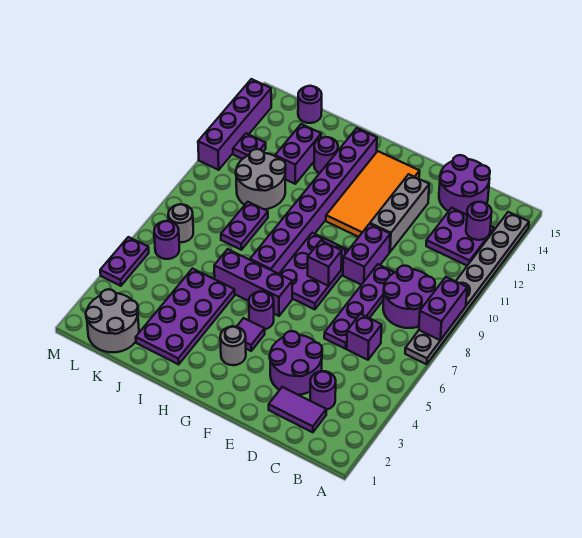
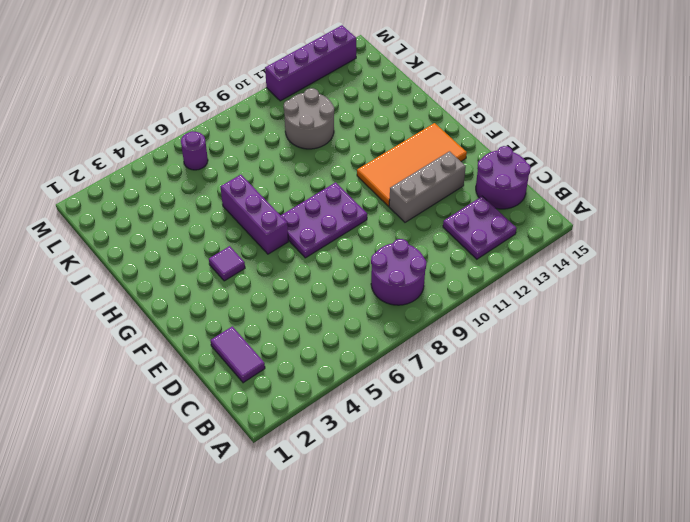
none -> grey plate A7:A14 level 1
none -> purple round brick C3 level 1
none -> purple brick C6 level 1
none -> purple round brick D3:E4 level 1

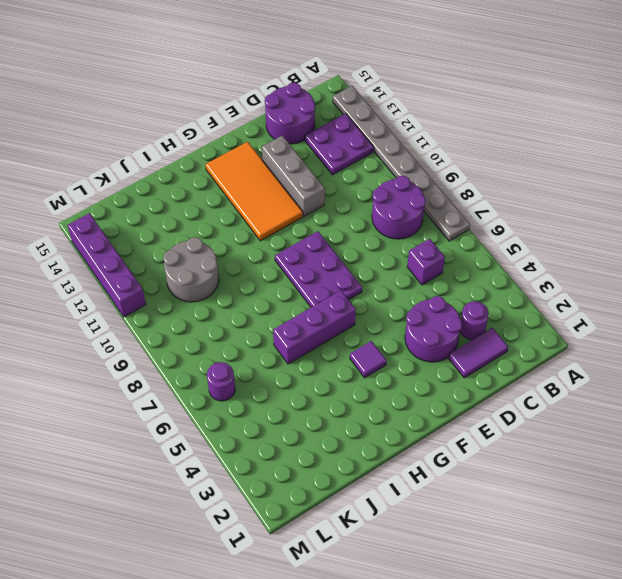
none -> purple plate D6:D9 level 1
none -> purple brick E9:E10 level 1
none -> grey round brick G3 level 1
none -> purple round brick G5 level 1

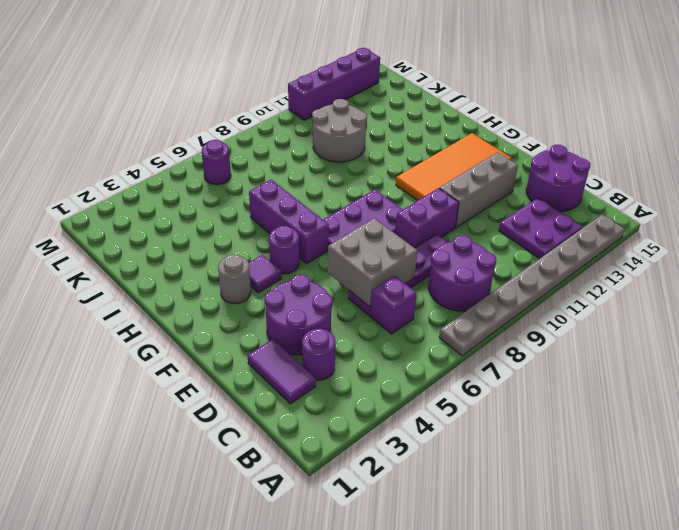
grey brick D6:E7 level 2 -> none
none -> purple brick H7:H14 level 1
none -> purple plate I2:J5 level 1
none -> purple round brick I13 level 1
none -> purple plate J8:J9 level 1

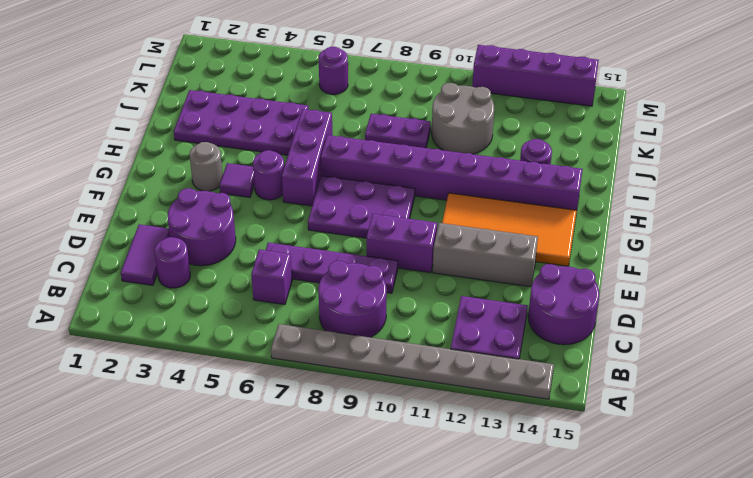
none -> purple brick J12:J13 level 1
none -> grey round brick K1:L2 level 1
none -> purple round brick K15 level 1
none -> grey round brick L7 level 1

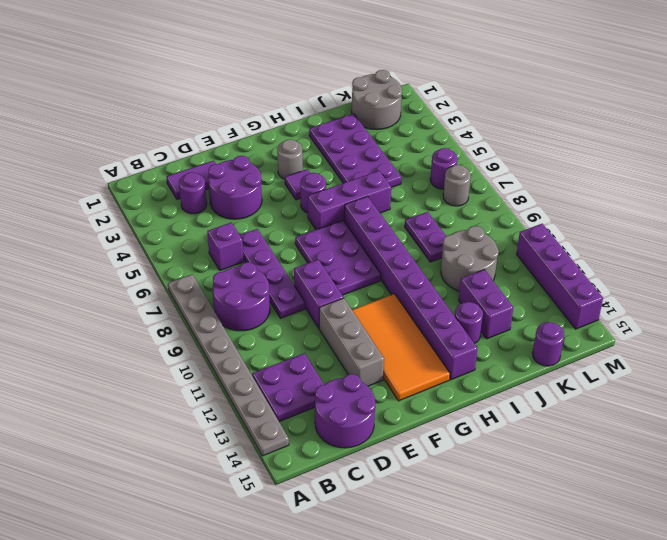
none -> purple plate L12 level 1
none -> purple plate M4:M5 level 1
none -> purple brick A8:A9 level 2
none -> purple round brick B13 level 2

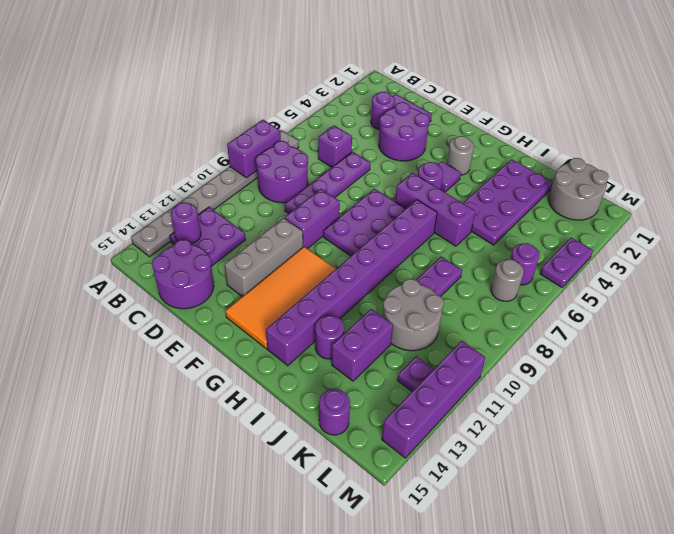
none -> purple brick F8 level 2

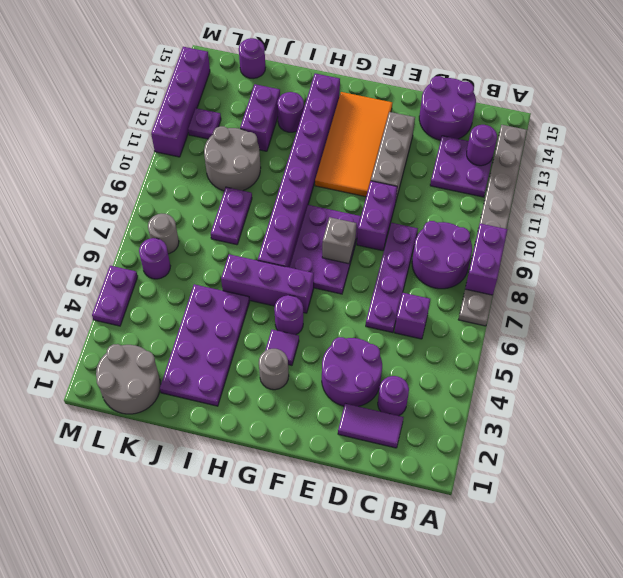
grey brick F8 level 2 -> purple brick F8 level 2

